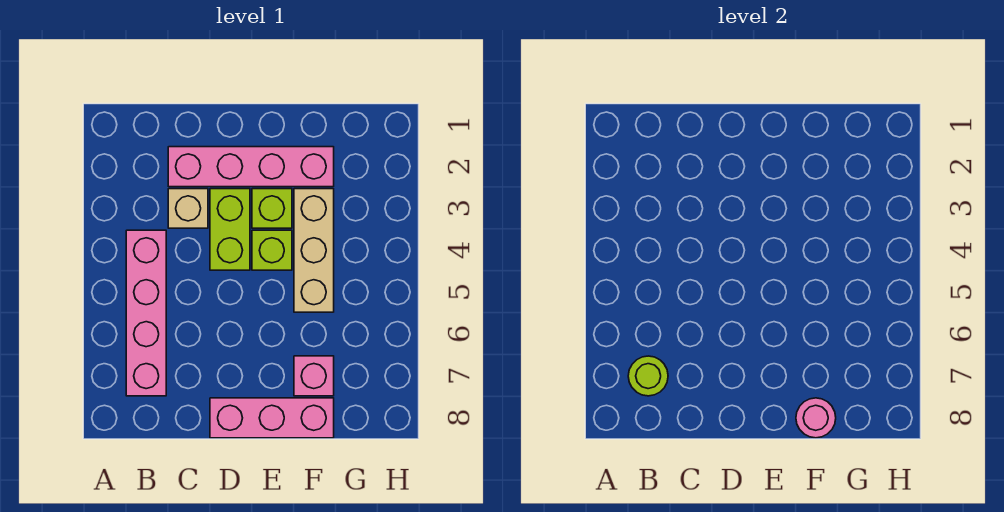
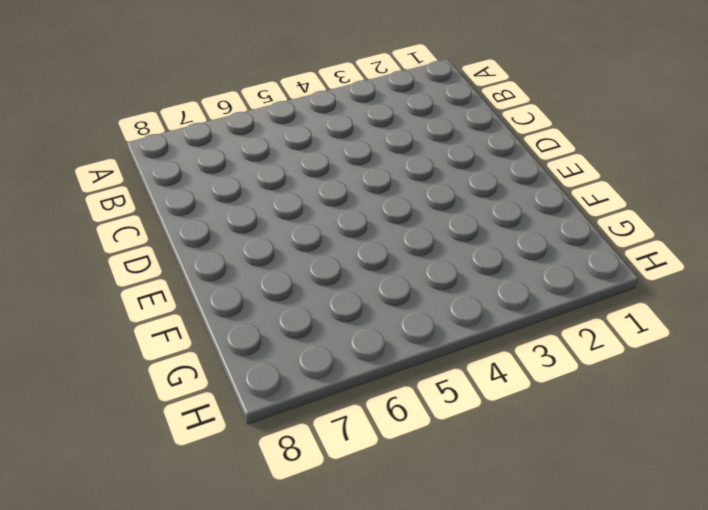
none -> pink brick B4:B7 level 1
none -> pink brick C2:F2 level 1

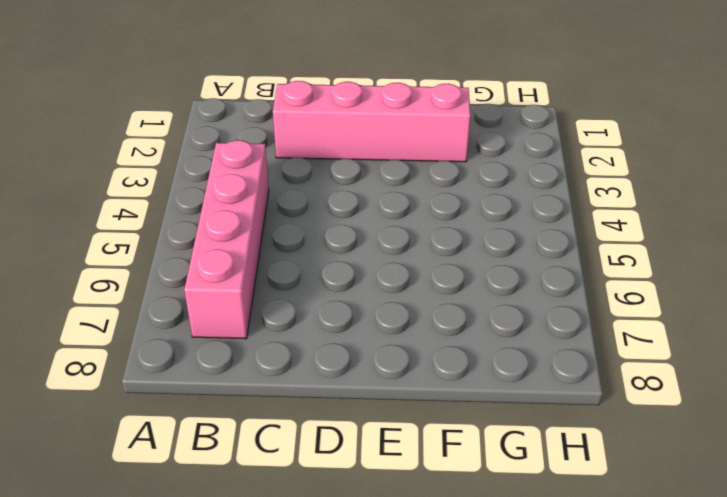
none -> tan brick C3 level 1
none -> lime brick D3:D4 level 1

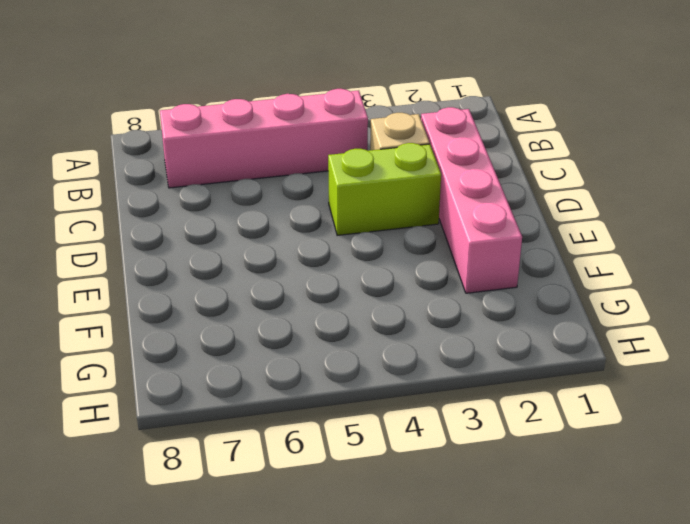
none -> pink brick D8:F8 level 1
none -> lime brick E3 level 1

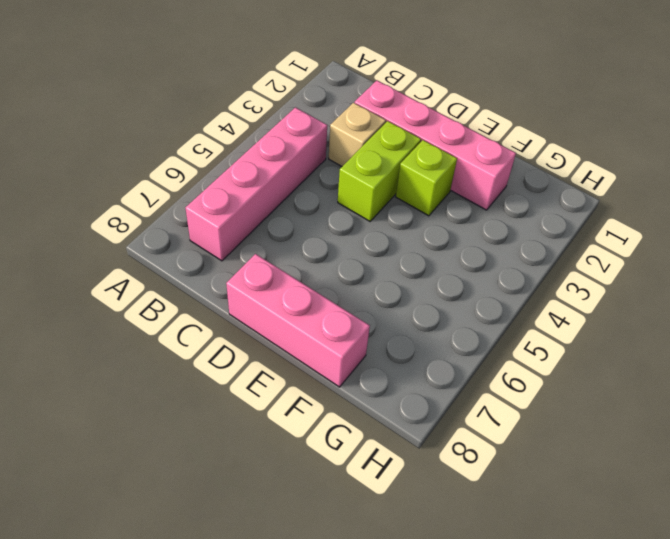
none -> lime brick E4 level 1
none -> tan brick F3:F5 level 1

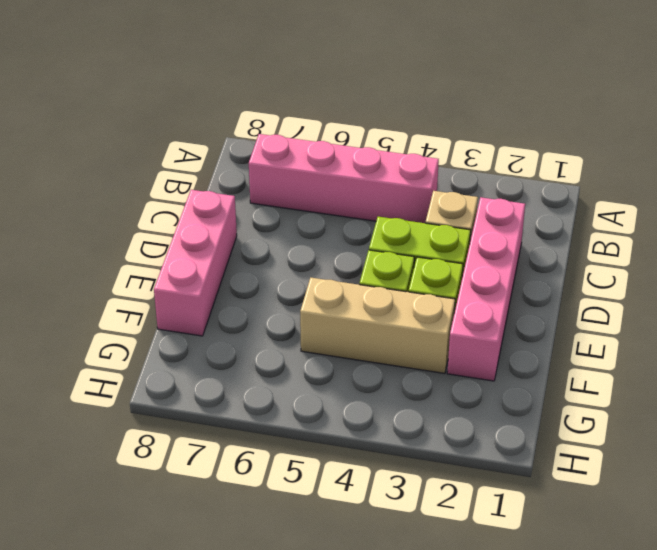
none -> pink brick F7 level 1
none -> lime round brick B7 level 2

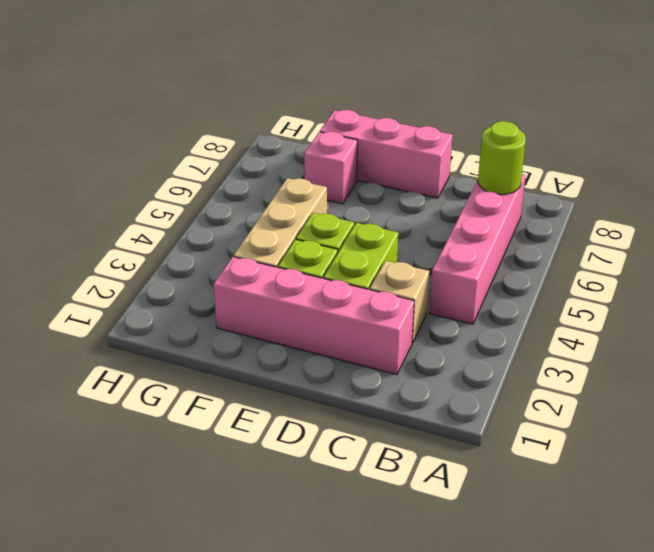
none -> pink round brick F8 level 2

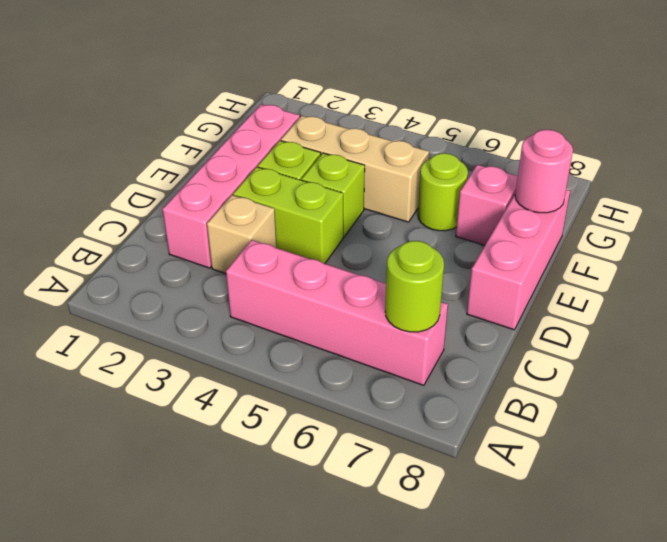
lime round brick F6 level 1 -> none

